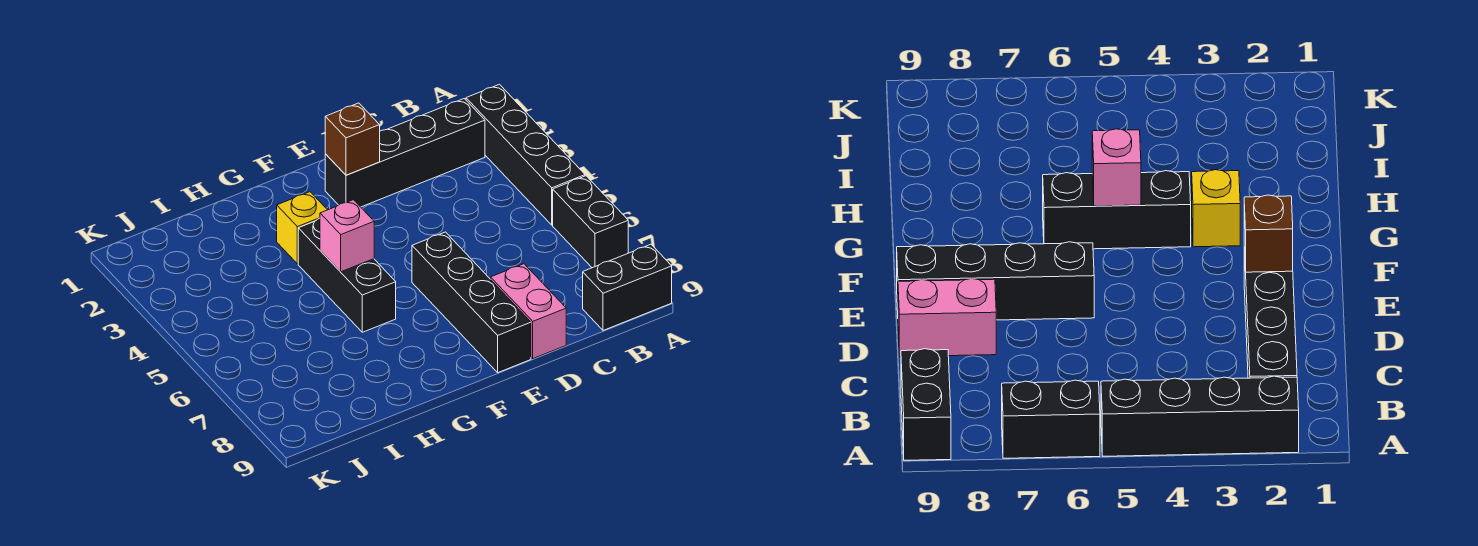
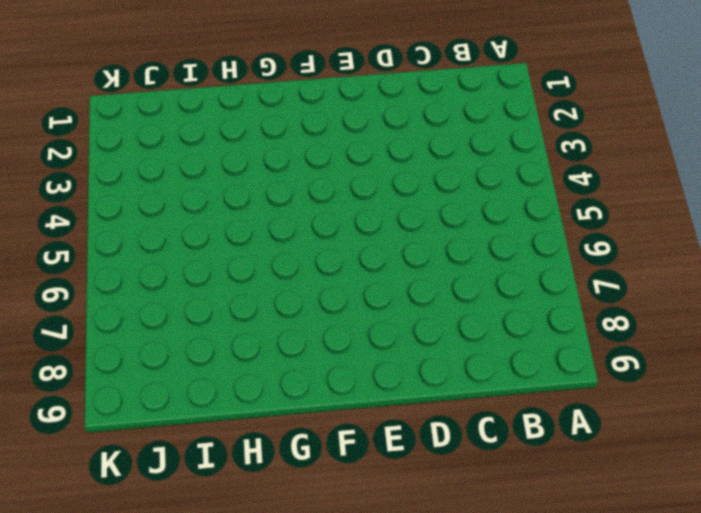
none -> black brick A2:A5 level 1
none -> black brick A6:A7 level 1

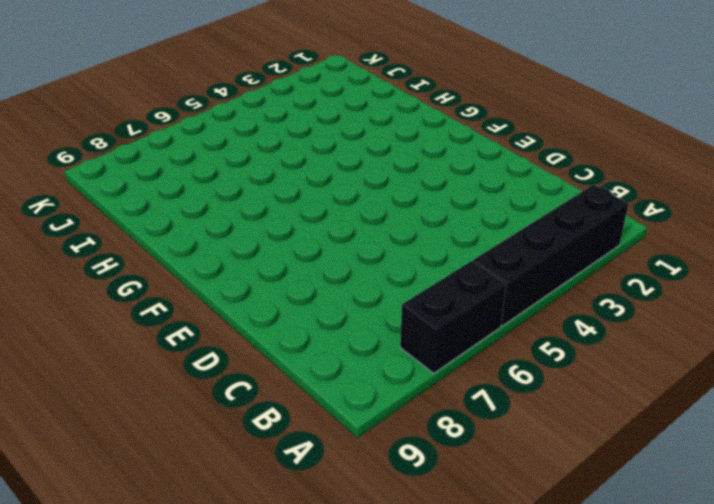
none -> black brick A9:B9 level 1
none -> black brick B2:E2 level 1

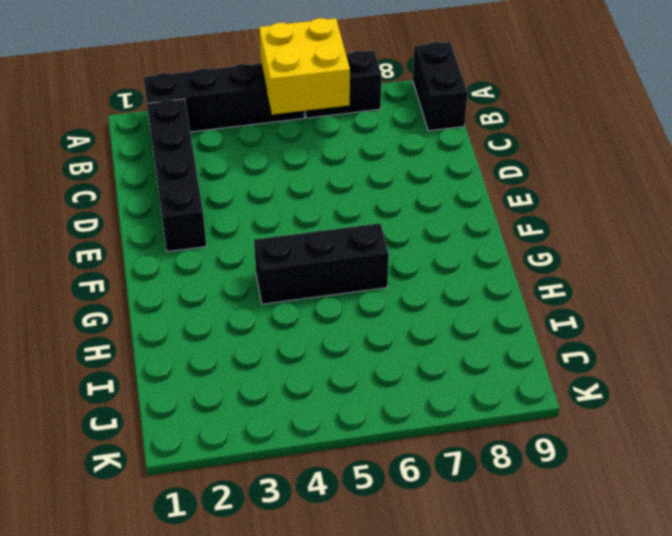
yellow brick A5:B6 level 2 -> none
none -> pink brick D8:D9 level 1
none -> black brick E6:E9 level 1

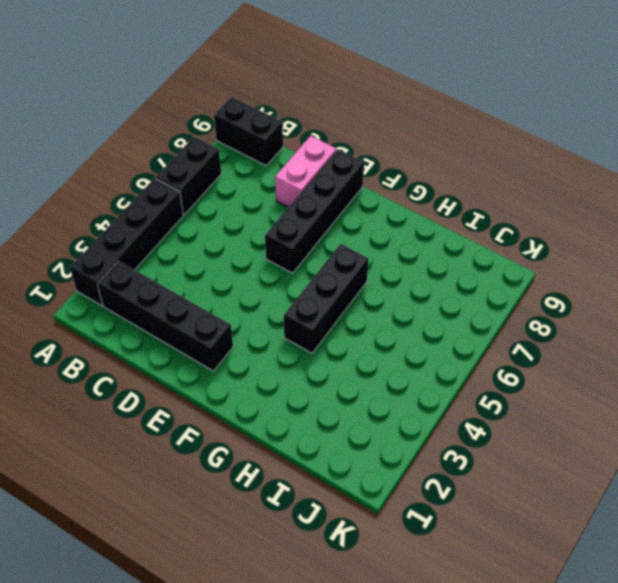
none -> yellow brick G3 level 1
none -> brown brick E2 level 2

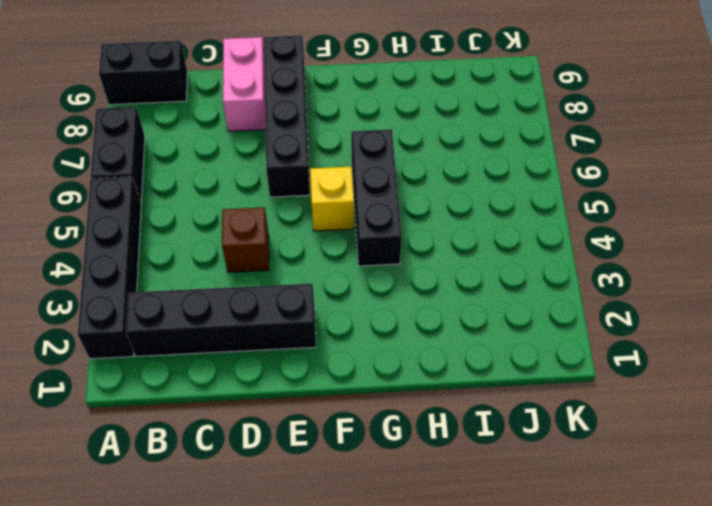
brown brick D4 level 1 -> brown brick E2 level 2
yellow brick F5 level 1 -> yellow brick G3 level 1
none -> pink brick G5 level 2

